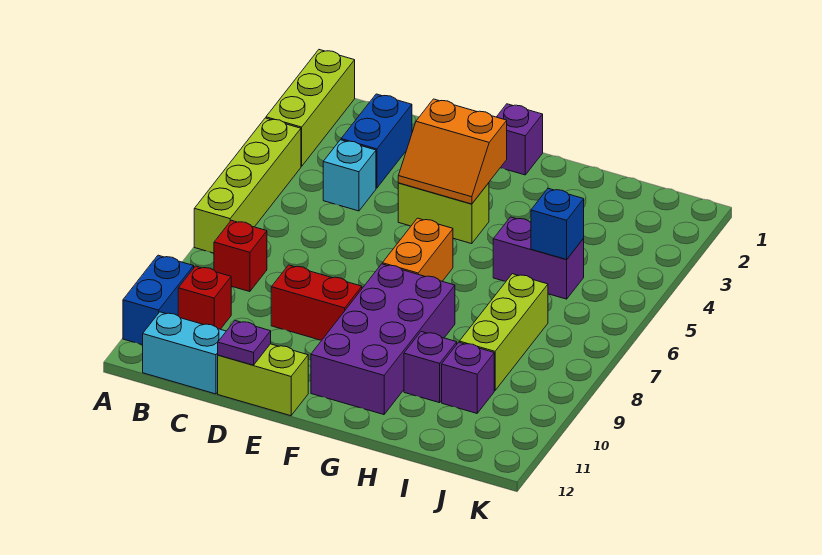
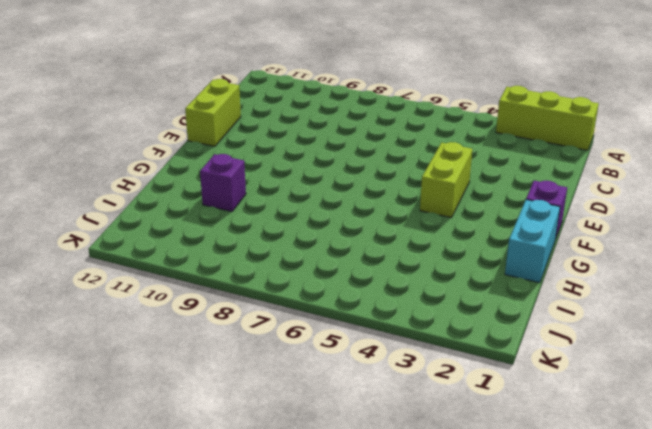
cyan brick G1:H1 level 1 -> cyan brick B12:C12 level 1
none -> lime brick A4:A7 level 1
none -> blue brick A10:A11 level 1
none -> red brick B8 level 1

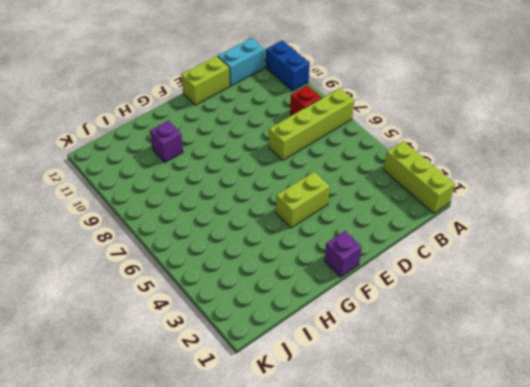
lime brick A7:D7 level 1 -> lime brick A4:A7 level 1
none -> red brick B10 level 1
none -> blue brick C2:C3 level 1
none -> cyan brick C4 level 1

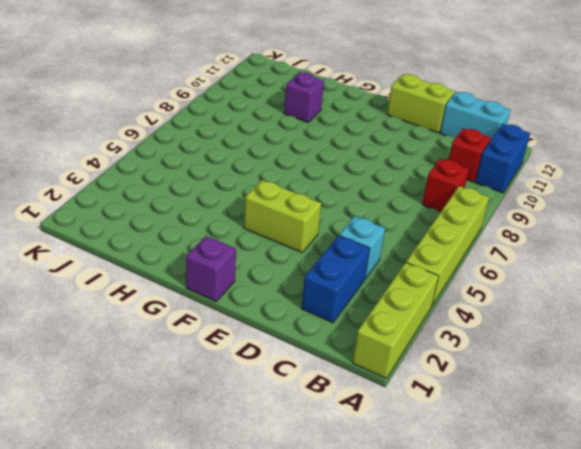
none -> red brick D9:E9 level 1
none -> orange brick F6:F7 level 1
none -> purple brick F8:G11 level 1

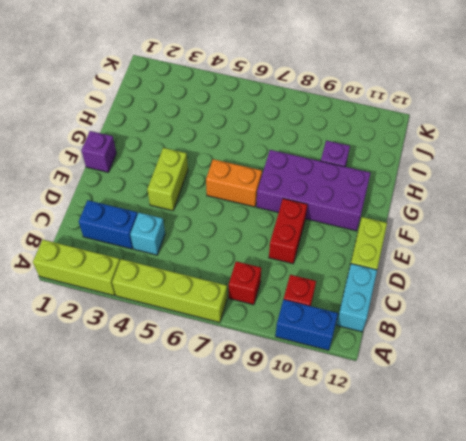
none -> purple brick H5:I5 level 1
none -> lime brick I7:I9 level 1
none -> purple brick I10 level 1

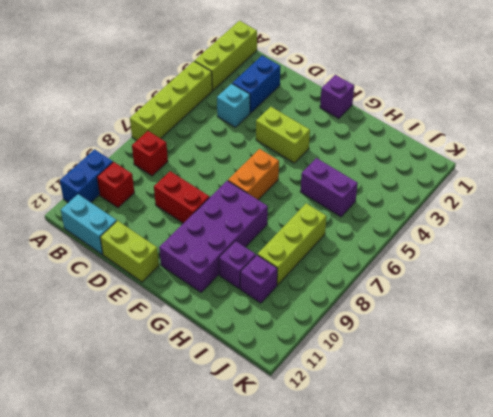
none -> purple plate D12 level 2
none -> orange slope E3:F4 level 2 top 3
none -> blue brick I5 level 2

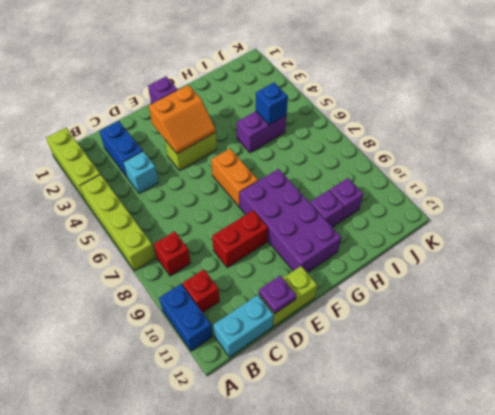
none -> lime brick I7:I9 level 1

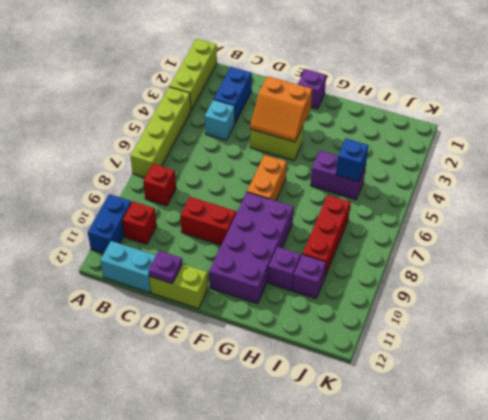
red brick I7:I9 level 1 -> lime brick I7:I9 level 1

